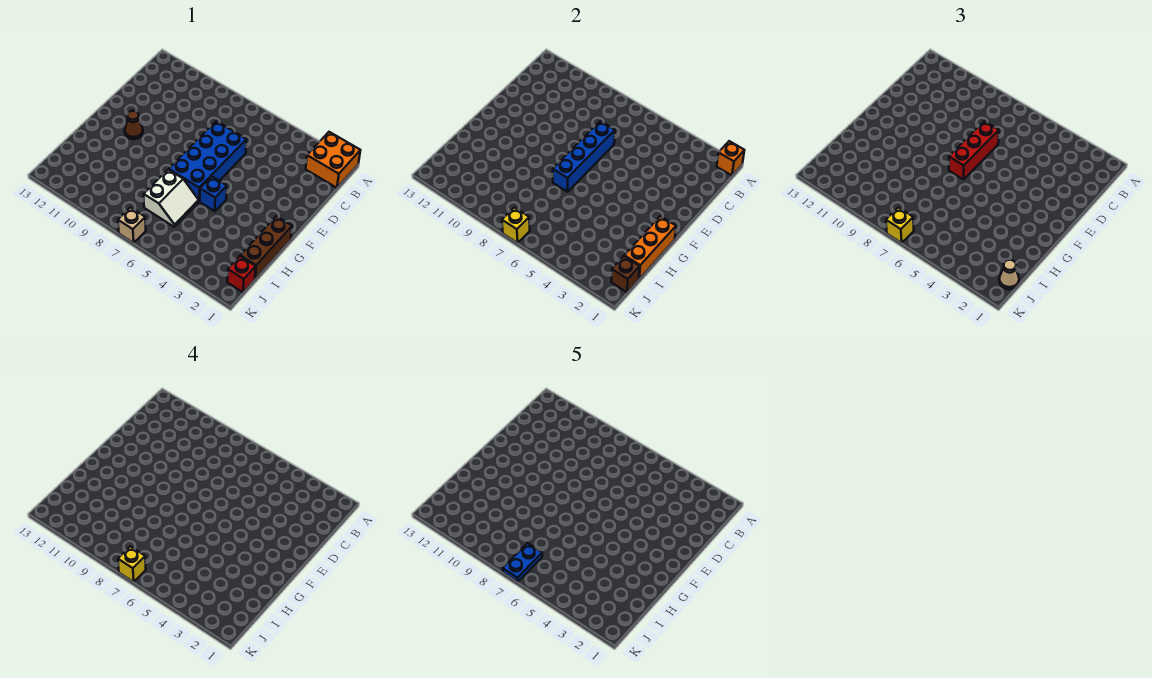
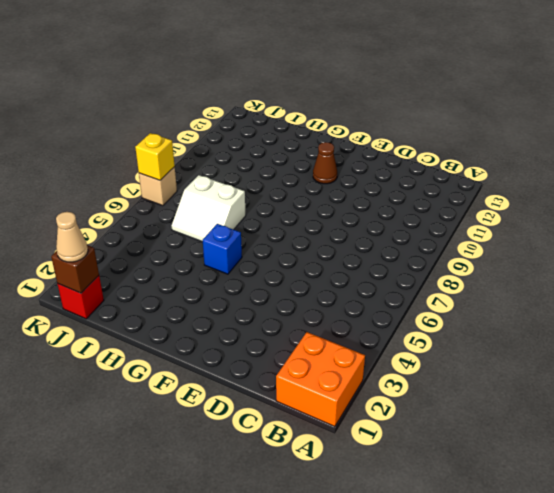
none -> blue brick D6:G7 level 1
none -> brown brick G1:I1 level 1
none -> orange brick A1 level 2

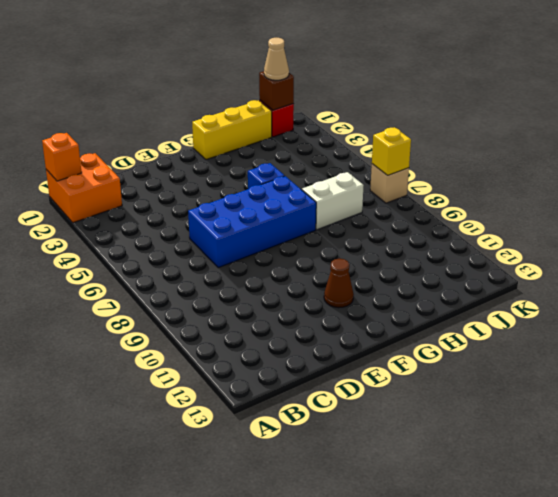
yellow brick G1:I1 level 1 -> brown brick G1:I1 level 1
none -> blue brick D7:G7 level 2
none -> orange brick G1:I1 level 2
none -> red brick D7:F7 level 3

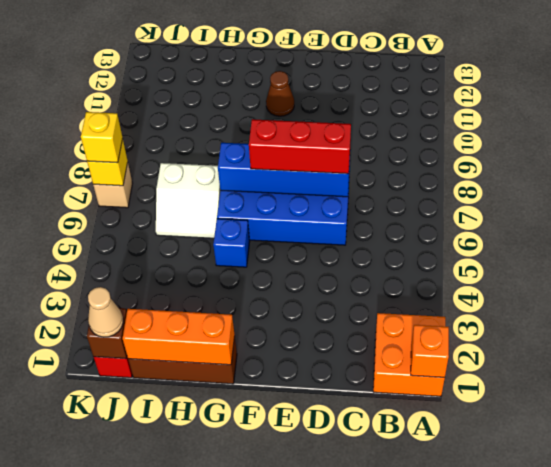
none -> yellow brick K7 level 4
none -> blue plate J7:K7 level 5

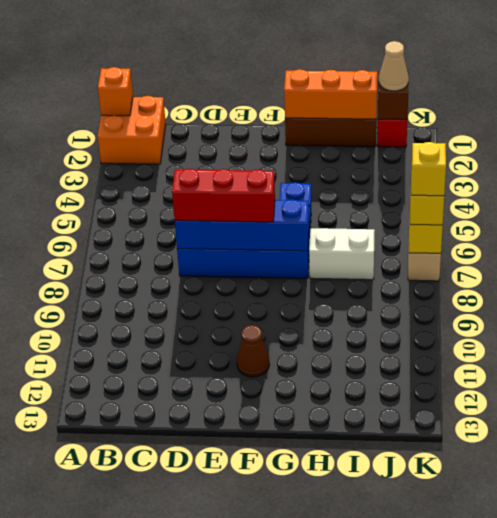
none -> blue plate J7:K7 level 5

